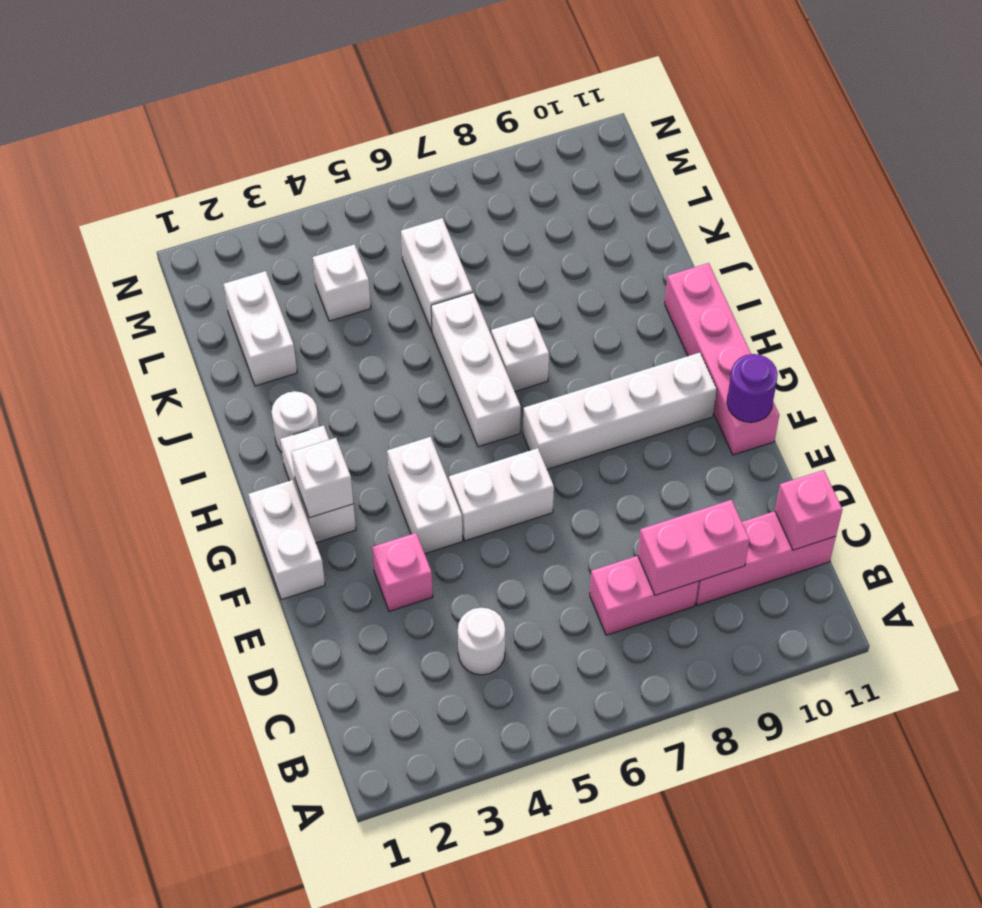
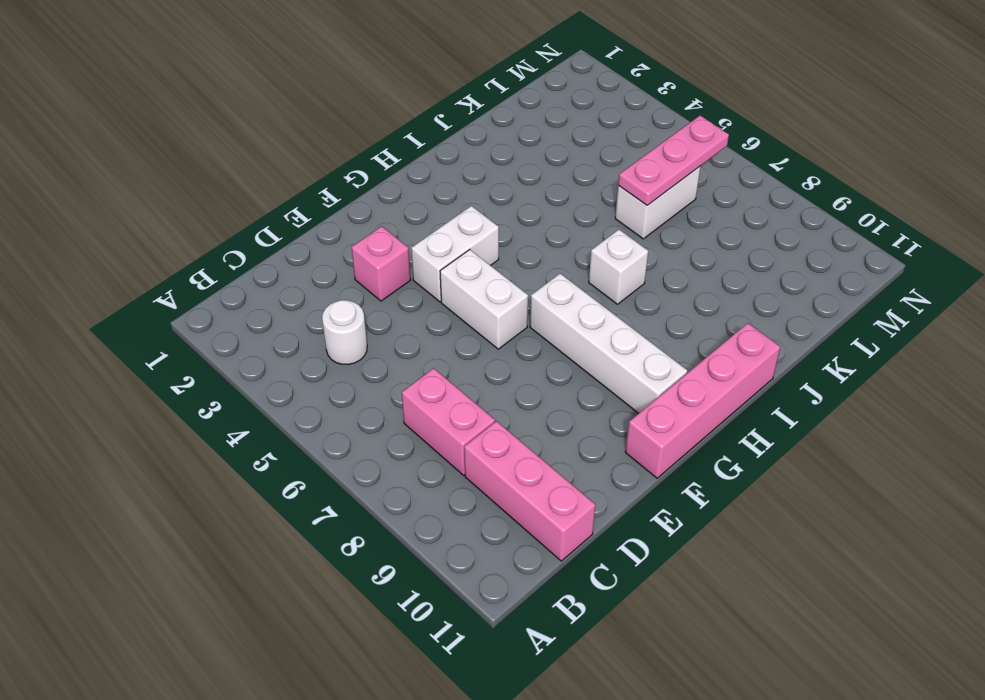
pink plate K6:M6 level 2 -> none
none -> white brick F1:G1 level 1
none -> white brick G2:H2 level 1
none -> white brick H6:J6 level 1

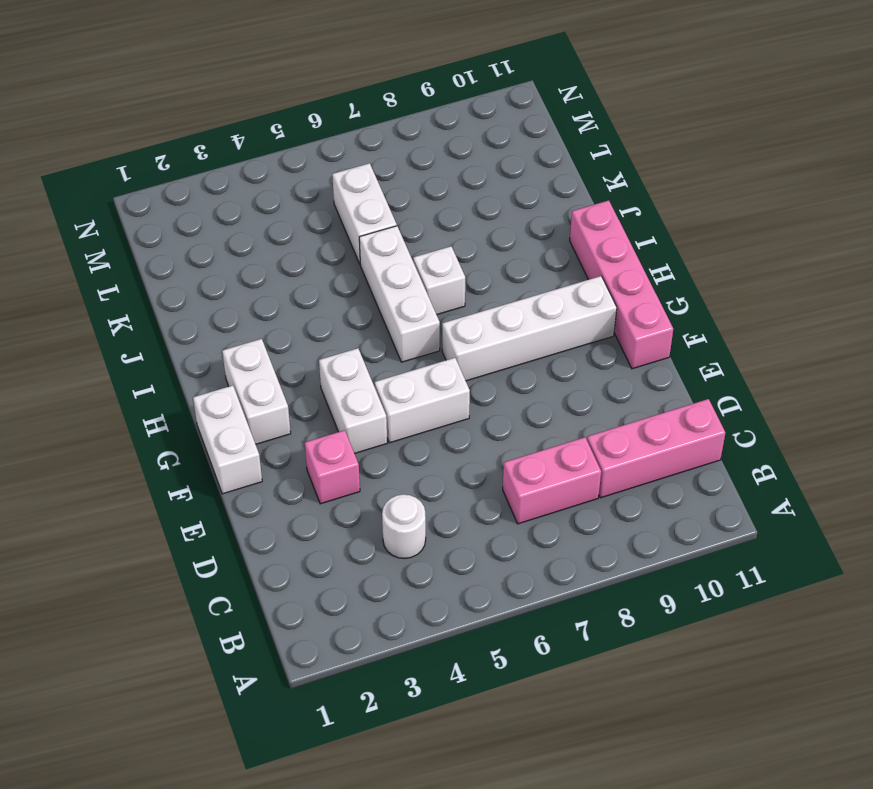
none -> white round brick I2 level 1
none -> white brick K2:L2 level 1
none -> white brick L4 level 1

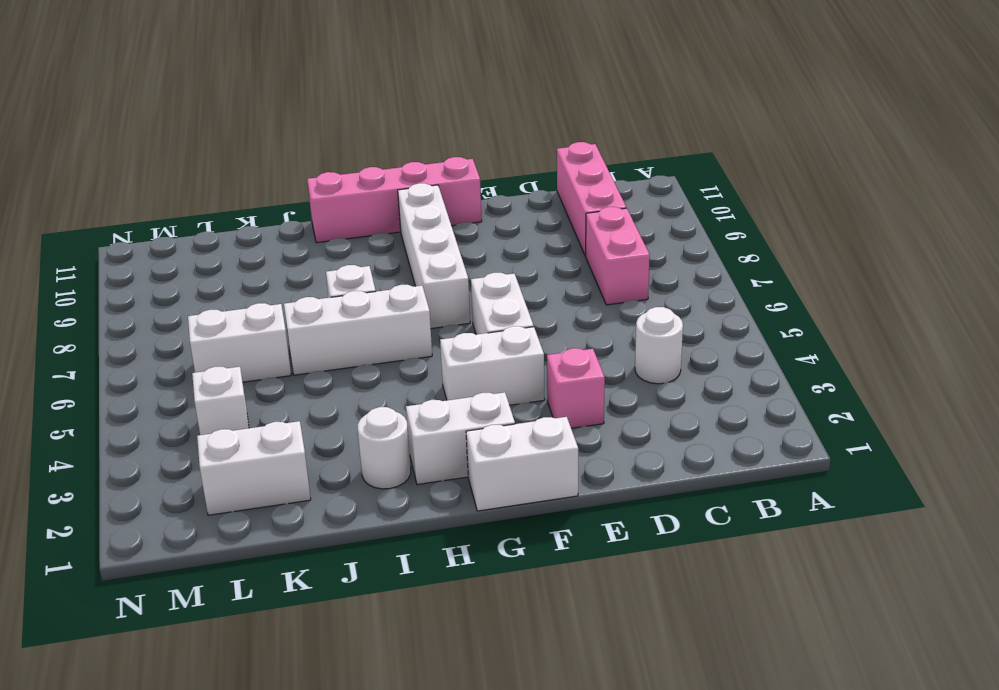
none -> pink brick C8:C9 level 2
none -> pink brick C11 level 2
none -> purple round brick F11 level 2

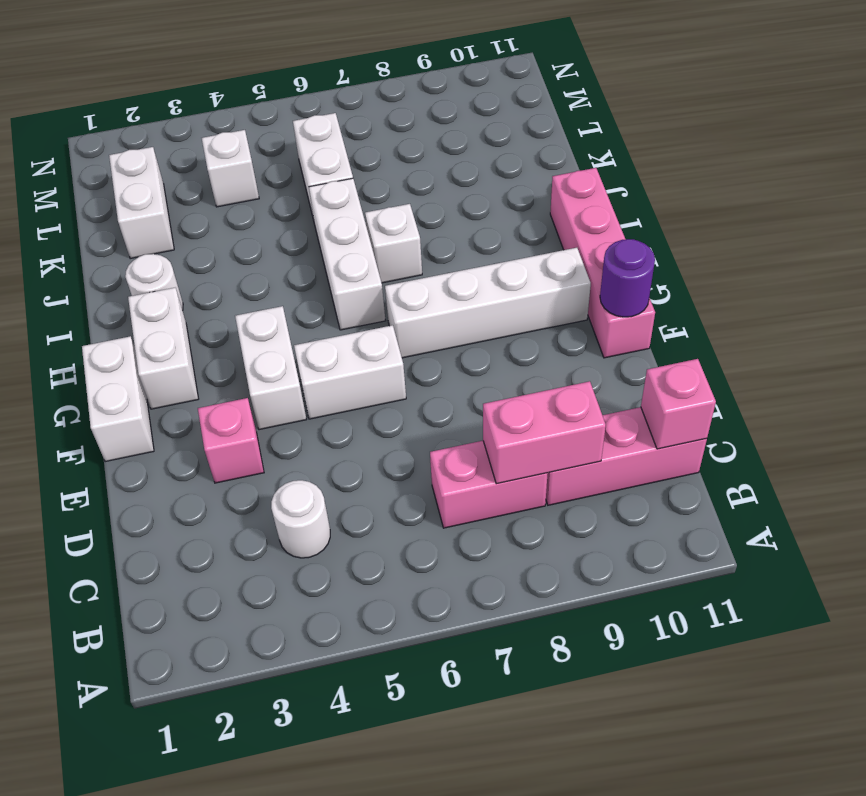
none -> white brick G2 level 2

